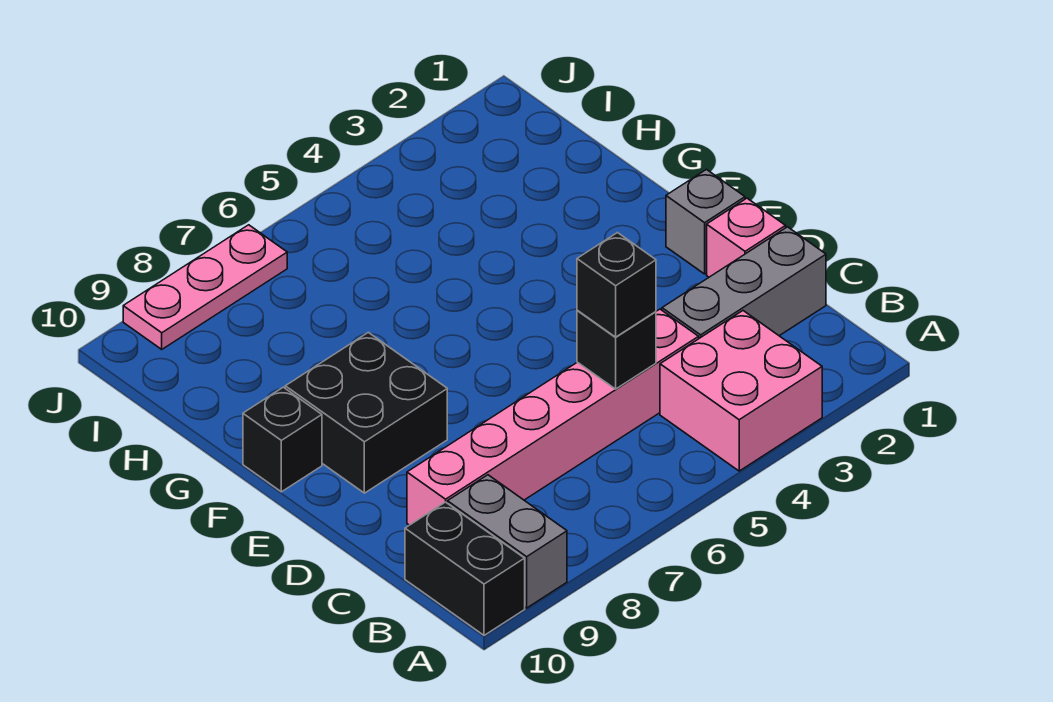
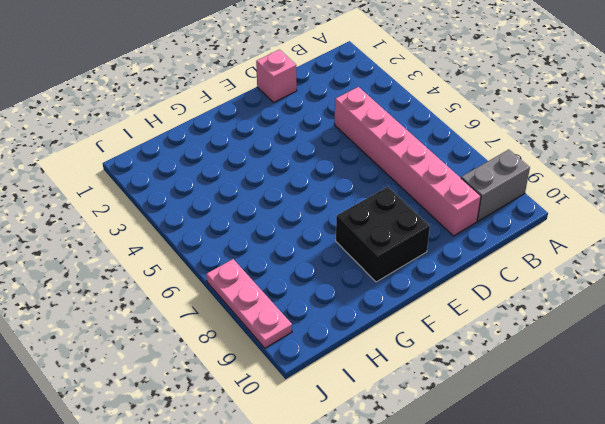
none -> pink brick A3:B4 level 1
none -> black brick A10:B10 level 1
none -> grey brick C1:C3 level 1

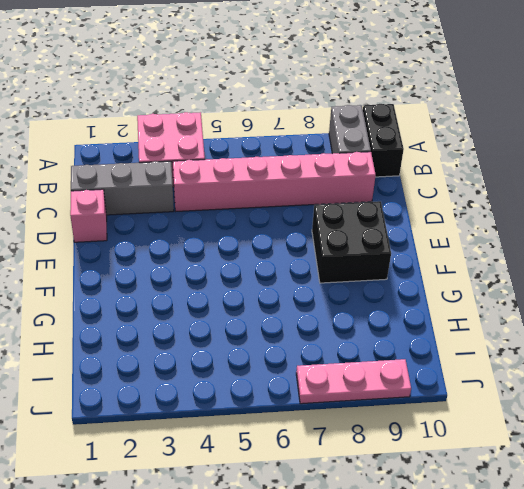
none -> grey brick E1 level 1
none -> black brick F10 level 1
none -> black brick C5 level 2

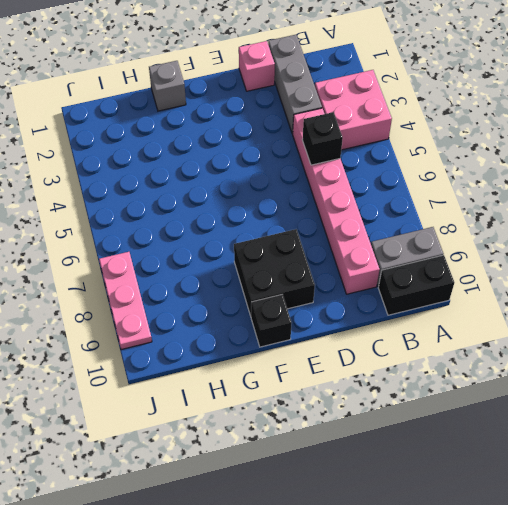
grey brick G1 level 1 -> grey brick E1 level 1
none -> black brick C5 level 3

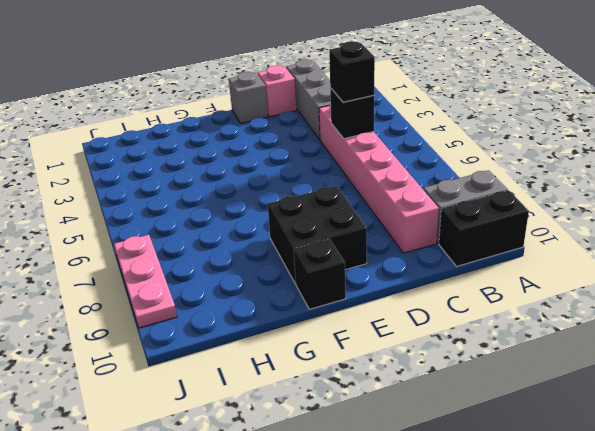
none -> pink brick A3:B4 level 1

